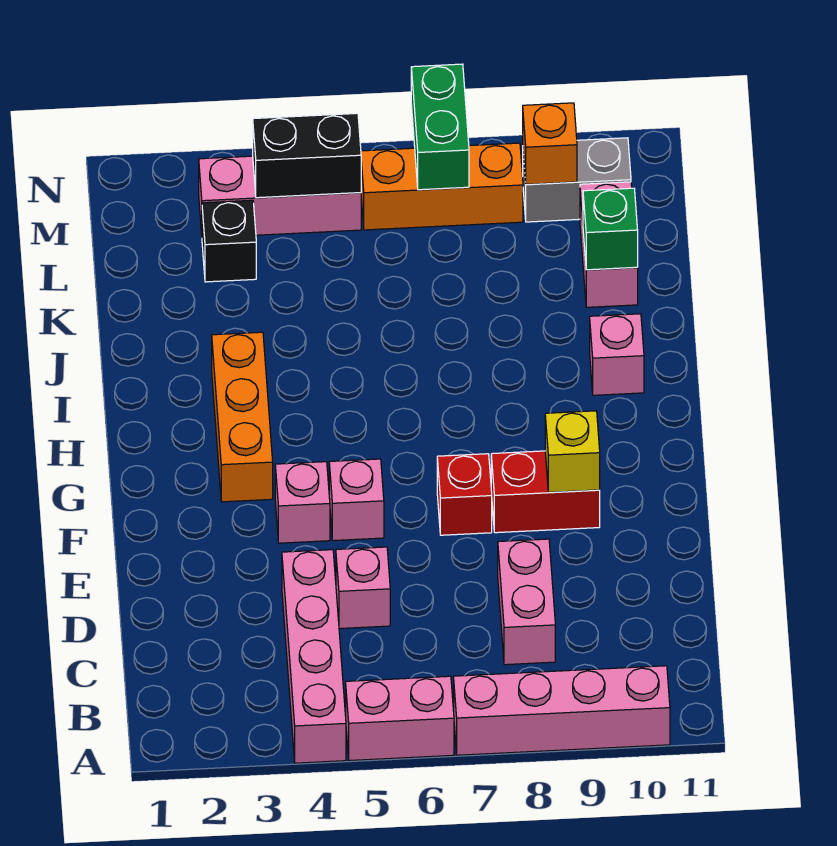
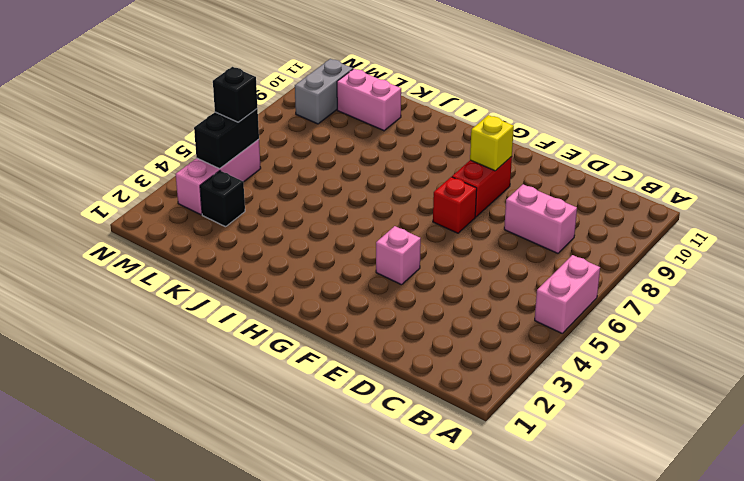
black brick M5 level 3 -> none
none -> pink brick A4:D4 level 1
none -> pink brick A7:A10 level 1
none -> pink brick D5 level 1

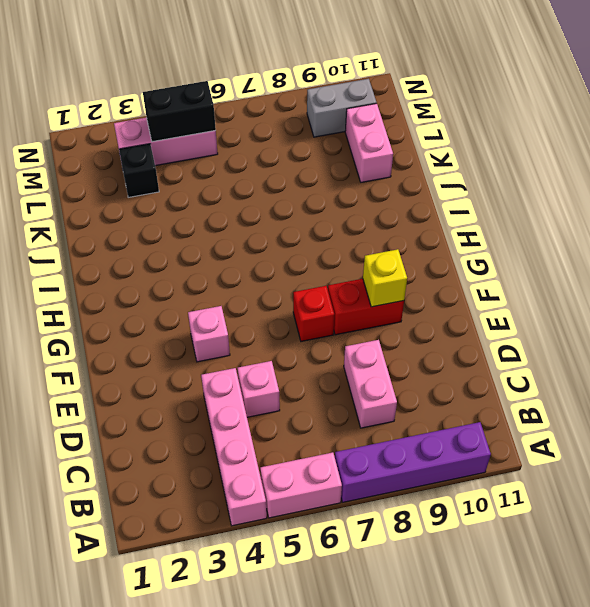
purple brick A7:A10 level 1 -> pink brick A7:A10 level 1
none -> pink brick F5 level 1
none -> orange brick G3:I3 level 1
none -> pink brick I10 level 1

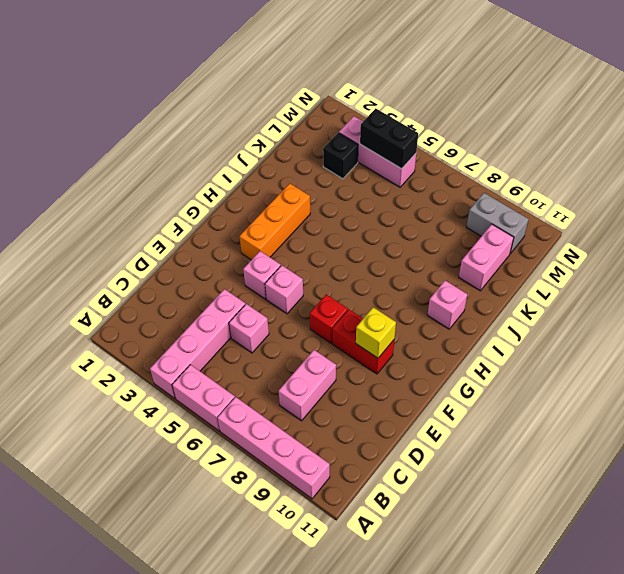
none -> orange brick M6:M8 level 1
none -> green brick K10 level 2
none -> green brick M7:N7 level 2

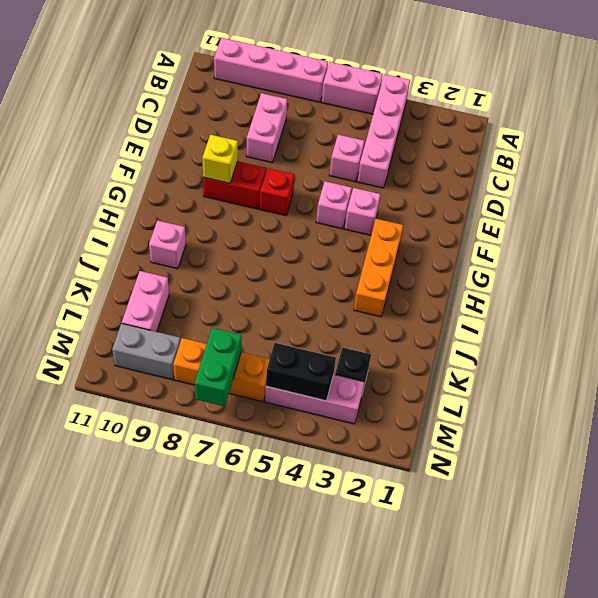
none -> green brick K10 level 2
none -> orange brick M9 level 2

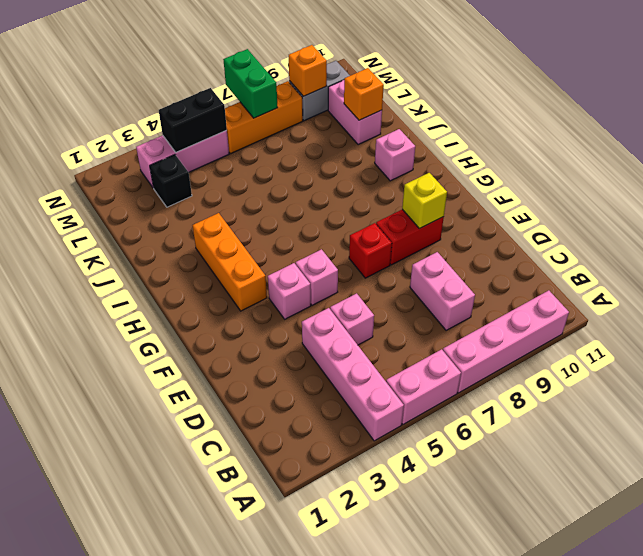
orange brick K10 level 2 -> green brick K10 level 2

